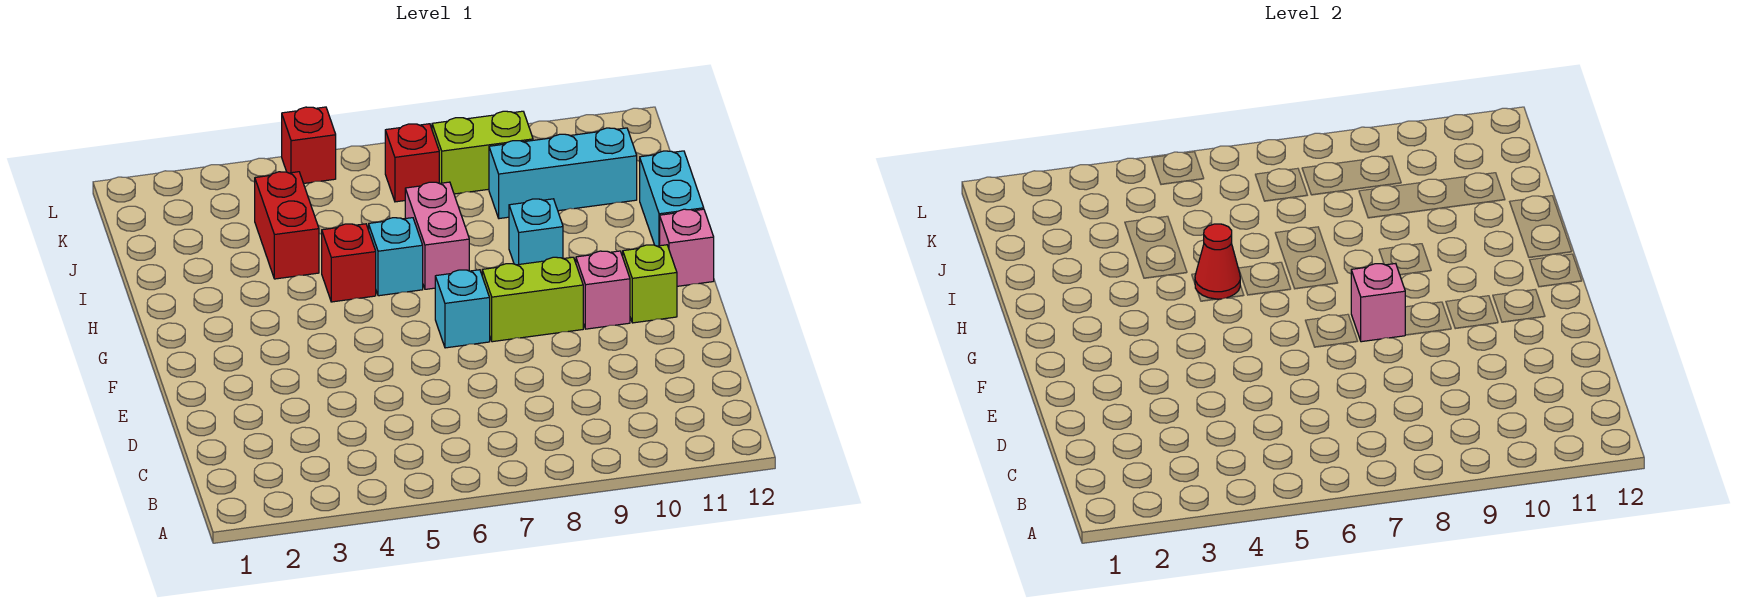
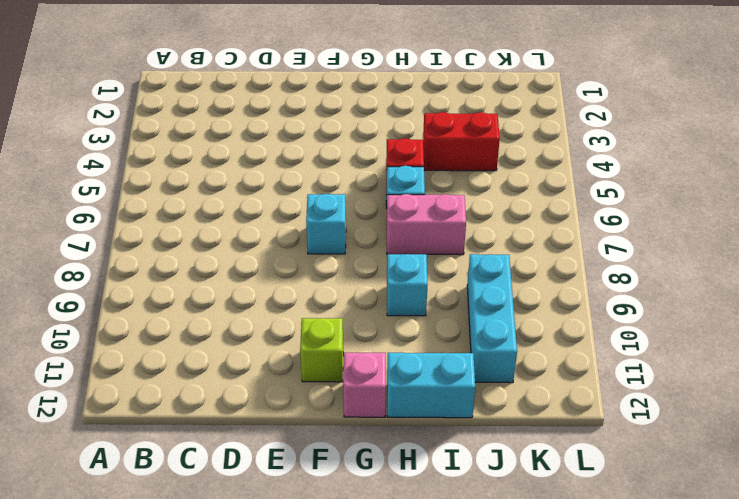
none -> lime brick F8:F9 level 1
none -> pink brick F10 level 1
none -> red brick K7 level 1

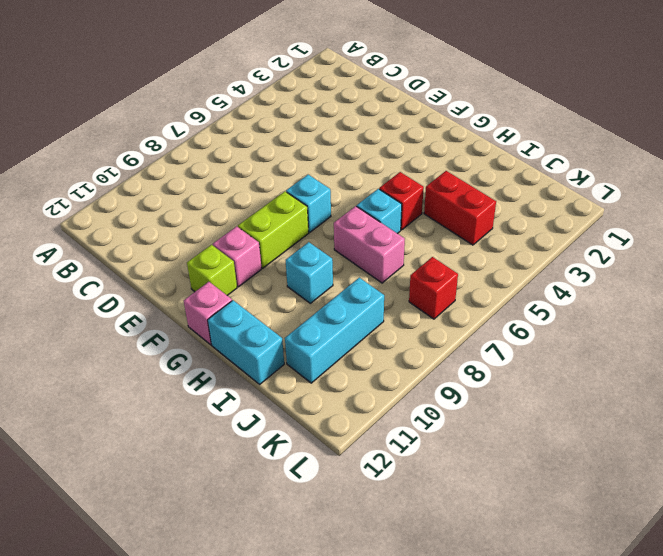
none -> lime brick K8:K9 level 1
none -> red brick L5 level 1
none -> pink brick F8 level 2

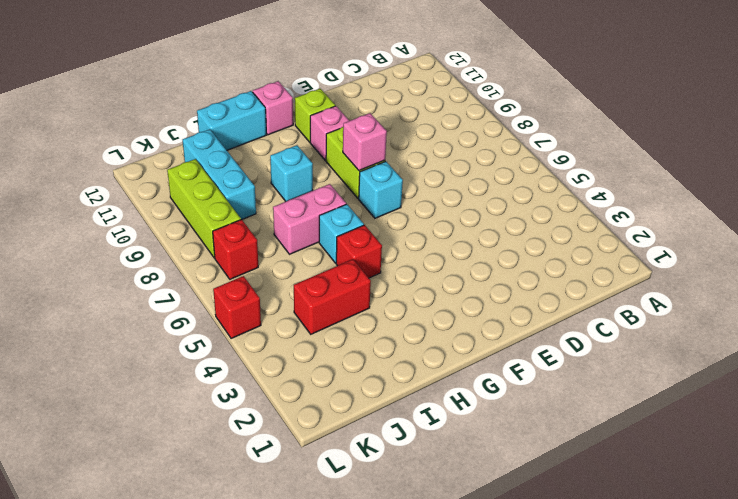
lime brick K8:K10 level 1 -> lime brick K8:K9 level 1
none -> red cone H5 level 2

